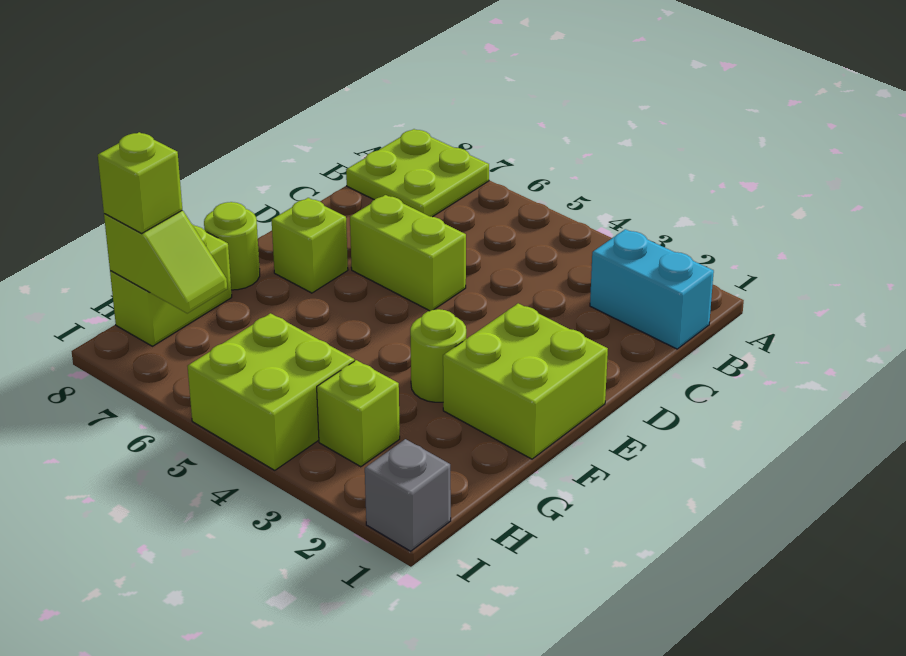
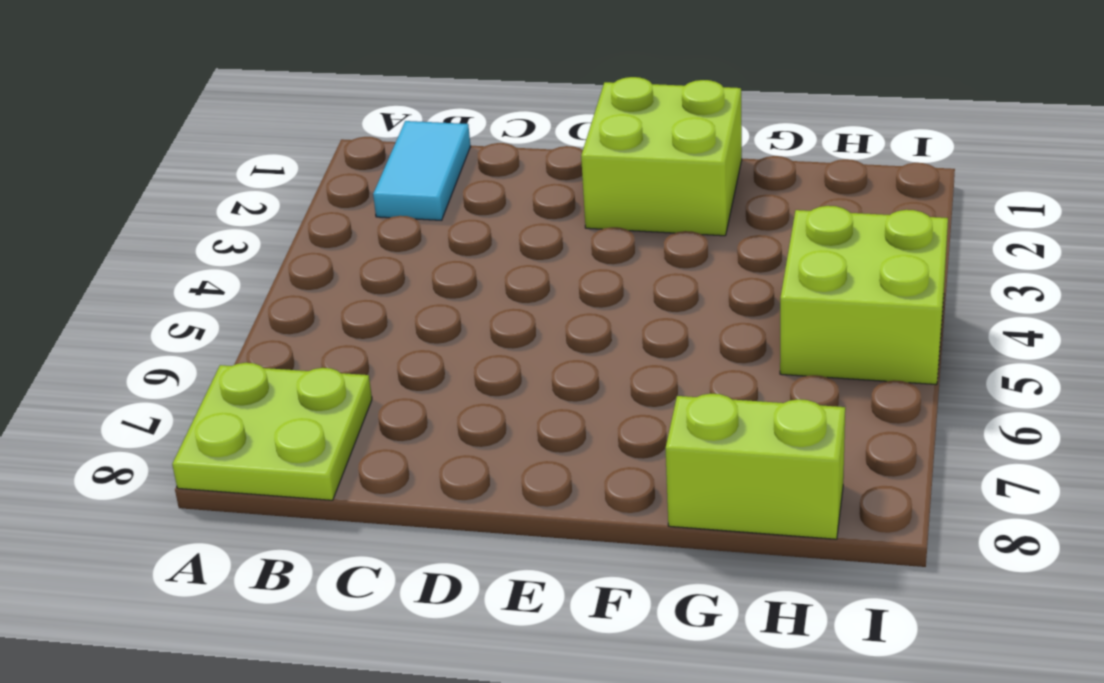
cyan tile B1:B2 level 1 -> cyan brick B1:B2 level 1
none -> lime brick D5:D6 level 1
none -> lime brick E7 level 1
none -> lime round brick F3 level 1

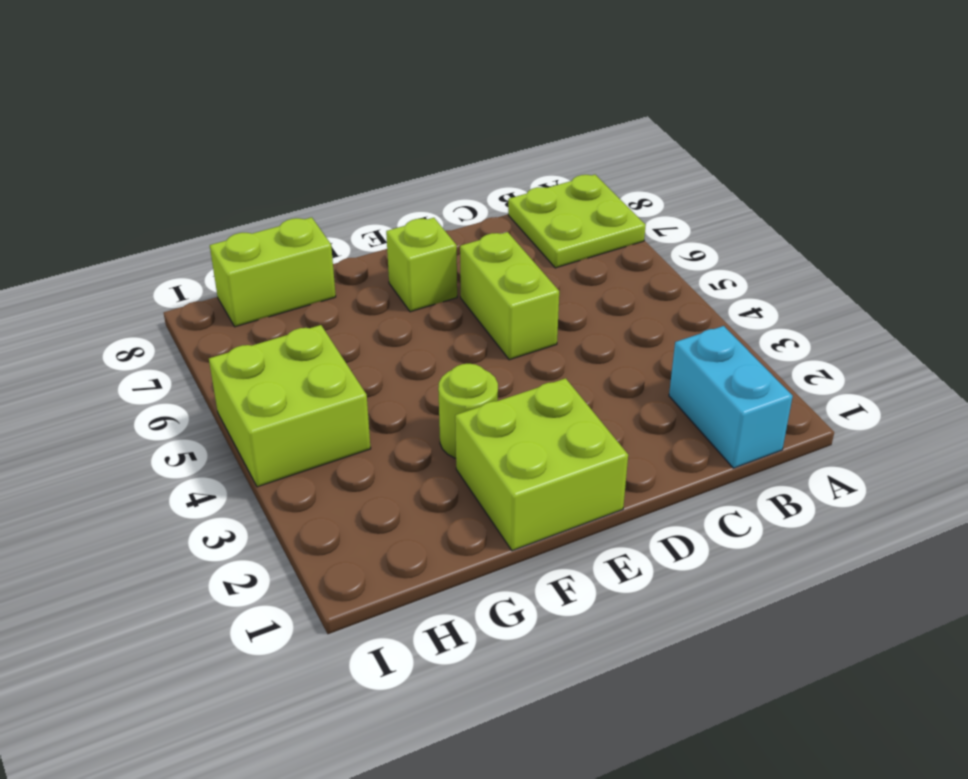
none -> lime round brick F8 level 1
none -> lime brick H3 level 1
none -> grey brick I1 level 1

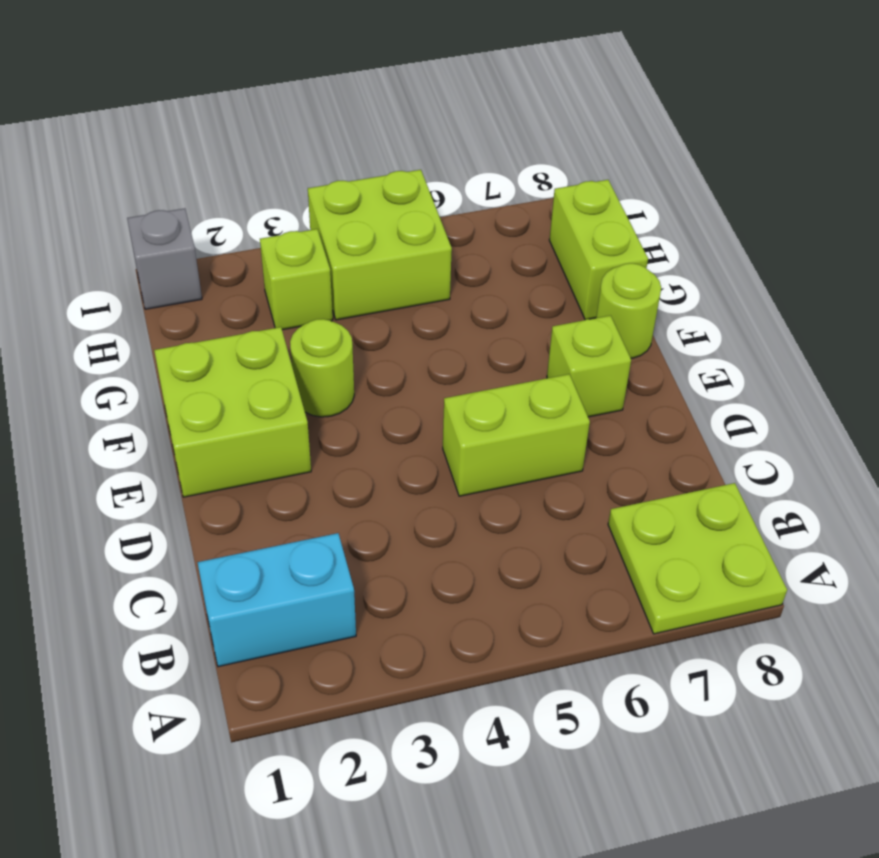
none -> lime slope H7:H8 level 2 top 8
none -> lime brick H8 level 3

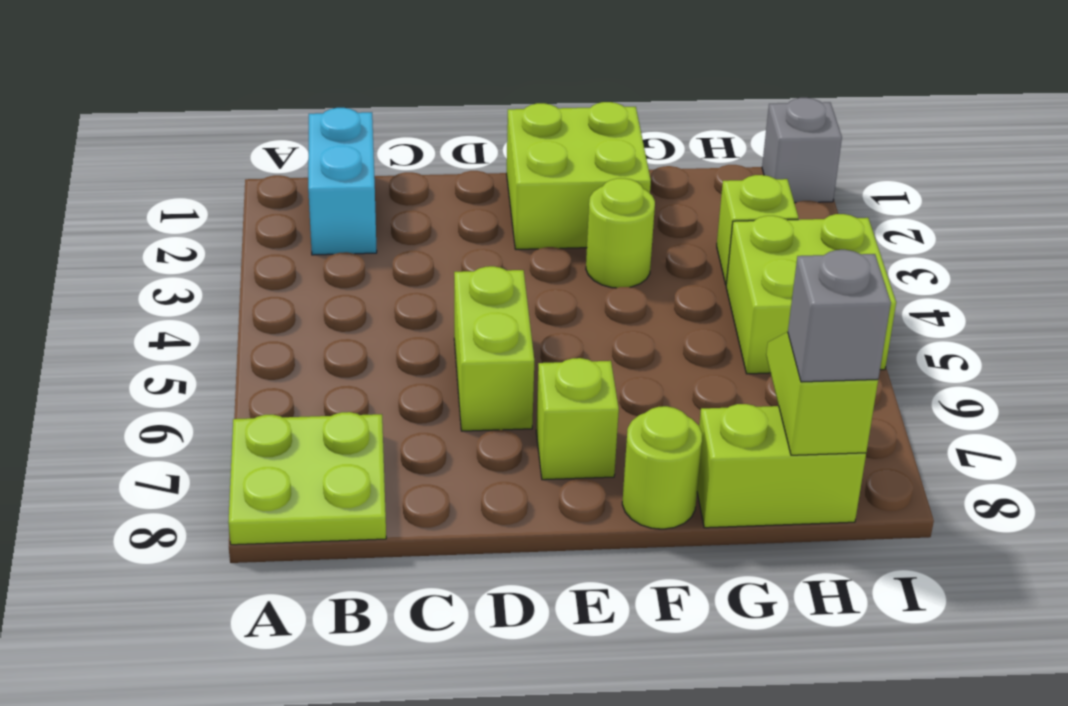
grey brick H8 level 3 -> lime brick H8 level 3

